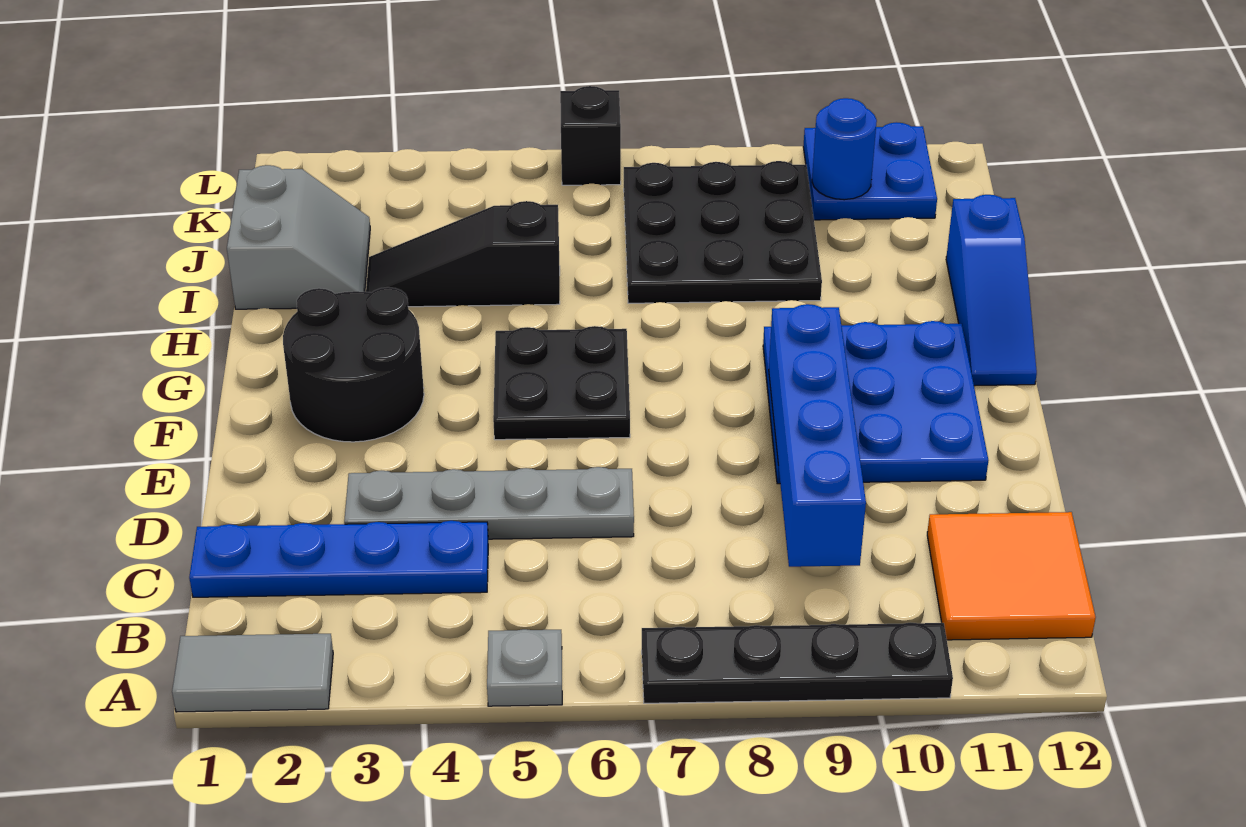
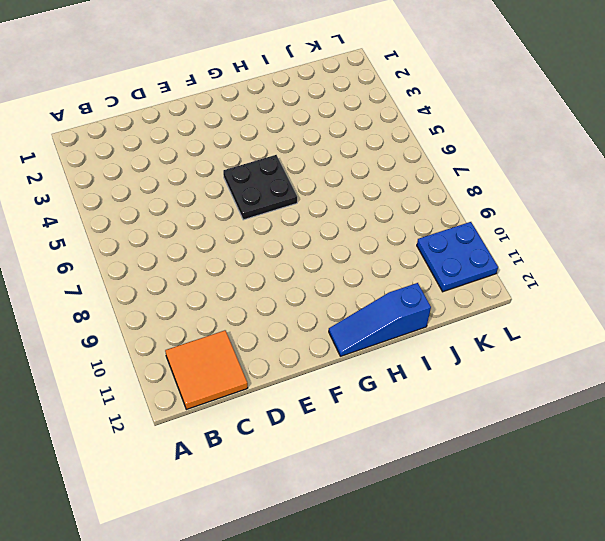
none -> grey tile A1:A2 level 1
none -> grey plate A5 level 1
none -> black plate A7:A10 level 1

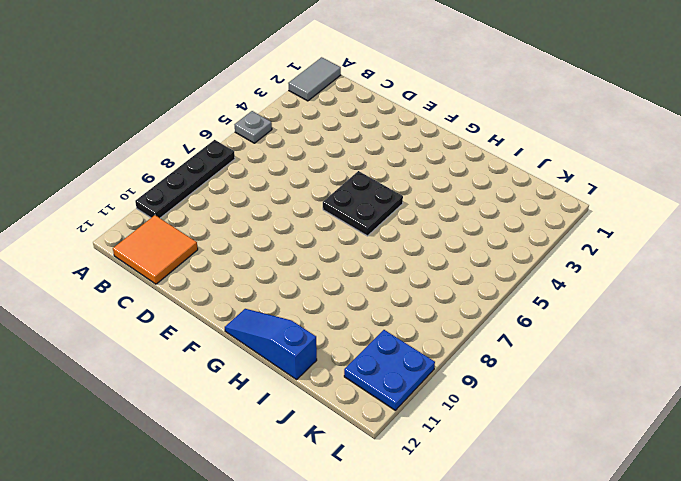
none -> blue plate C1:C4 level 1
none -> grey plate D3:D6 level 1
none -> blue plate E9:G11 level 1

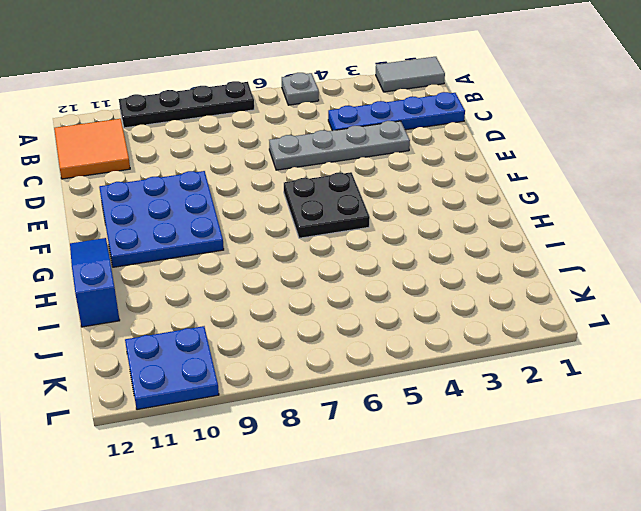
none -> black round brick F2:G3 level 1
none -> grey slope I1:J2 level 1 top 1
none -> black slope I3:I5 level 1 top 5

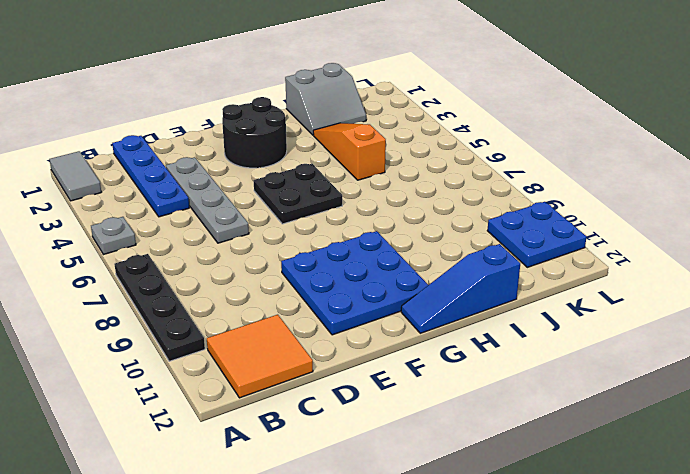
orange slope I3:I5 level 1 top 5 -> black slope I3:I5 level 1 top 5
none -> black plate I7:K9 level 1
none -> black brick L6 level 1
none -> blue brick C9:F9 level 2

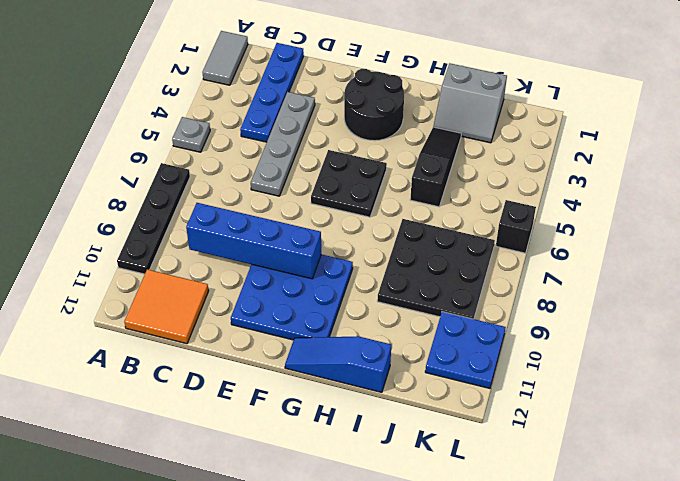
none -> blue round brick K10 level 2

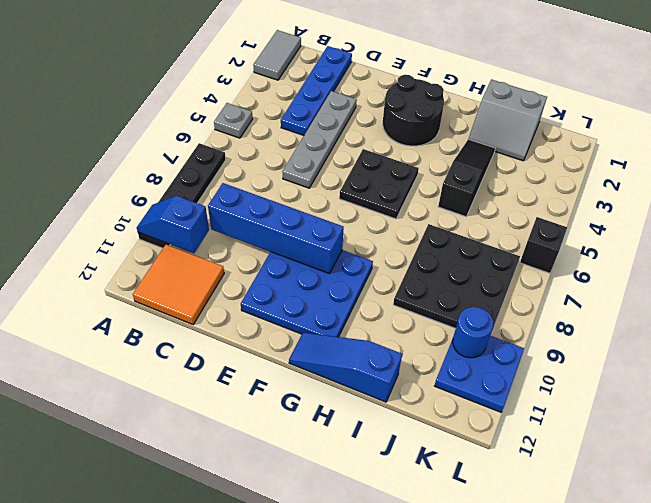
blue slope A10:B10 level 2 top B -> none

